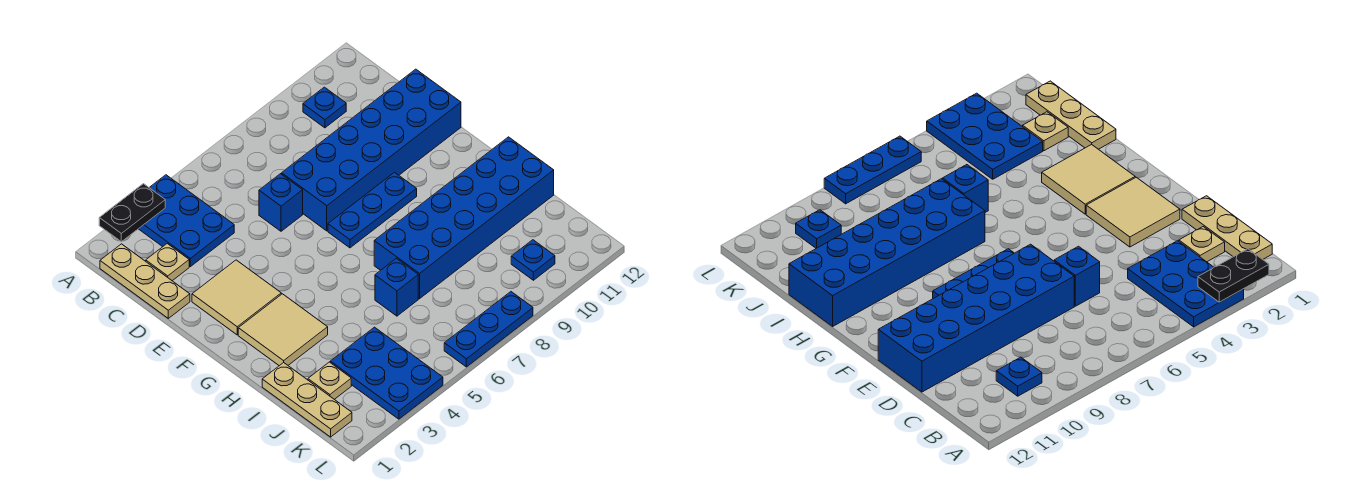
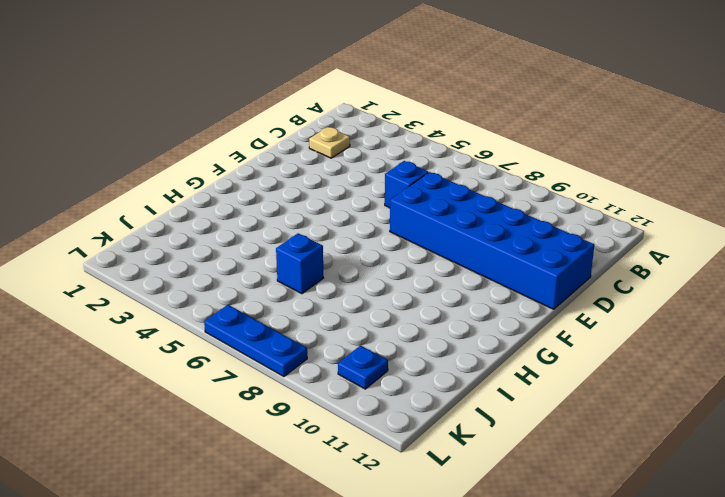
none -> blue plate A3:C4 level 1
none -> tan plate B1:D1 level 1
none -> blue plate B10 level 1

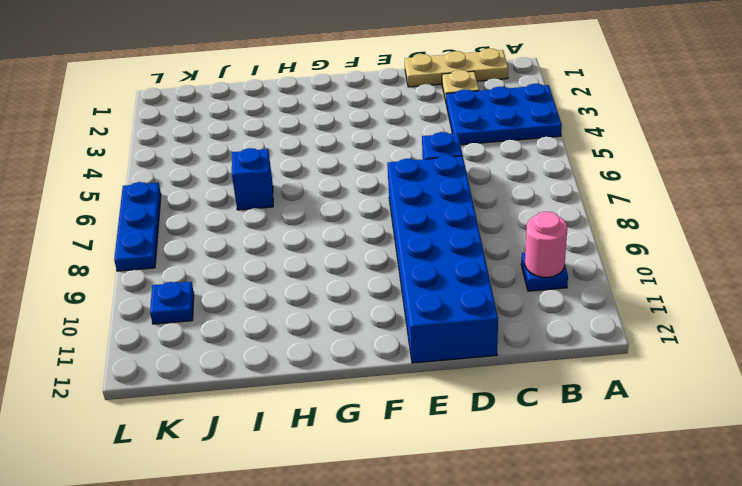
pink round brick B10 level 2 -> none
none -> tan tile E2:F3 level 1
none -> blue plate F7:F9 level 1
none -> tan tile G2:H3 level 1

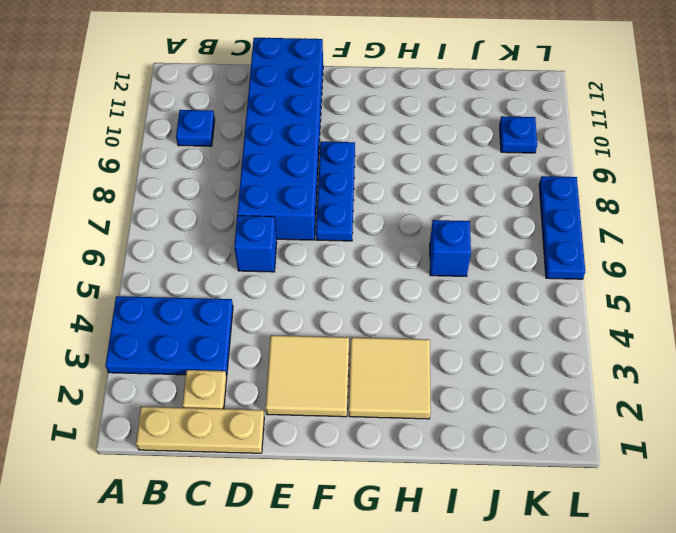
none -> blue brick H7:I12 level 1
none -> tan plate I1:K1 level 1
none -> tan plate J2 level 1

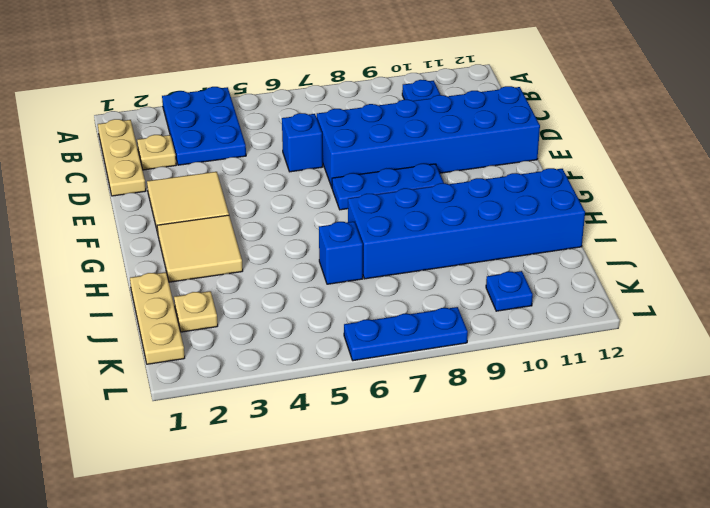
none -> blue plate J3:L4 level 1
none -> black plate A2:A3 level 2

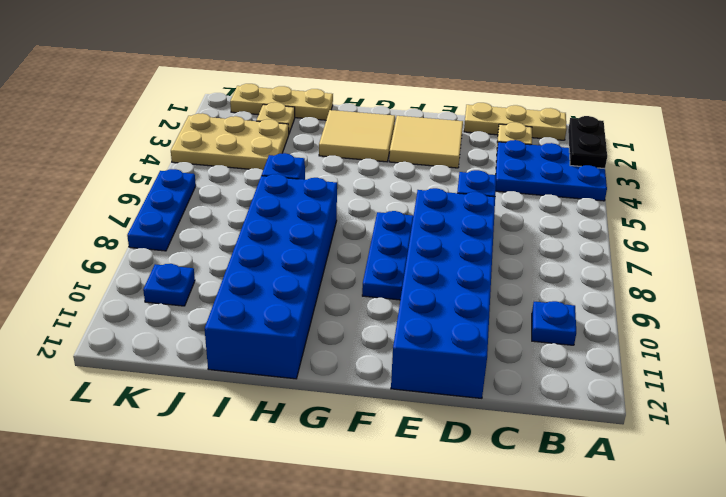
tan plate J3:L4 level 1 -> blue plate J3:L4 level 1

